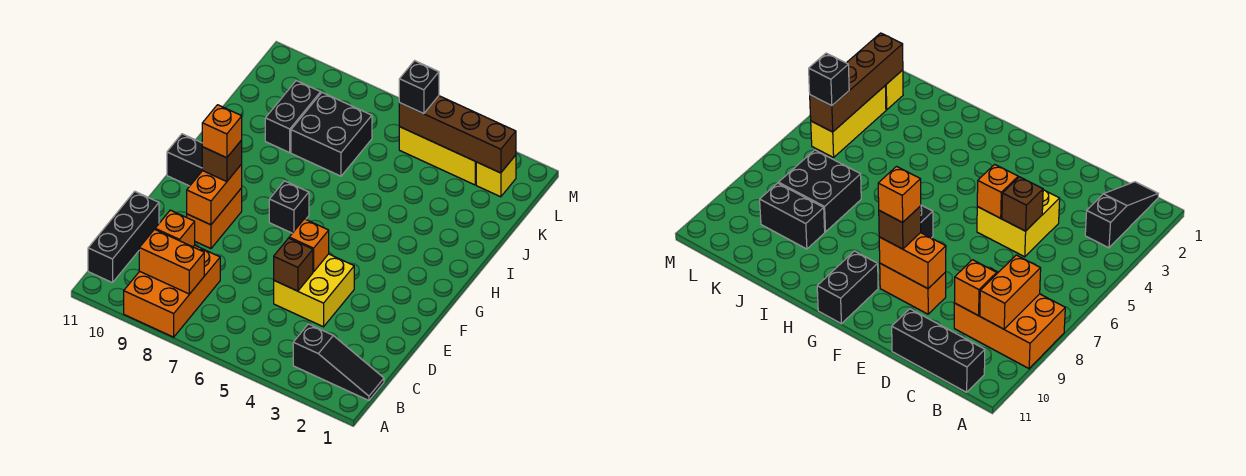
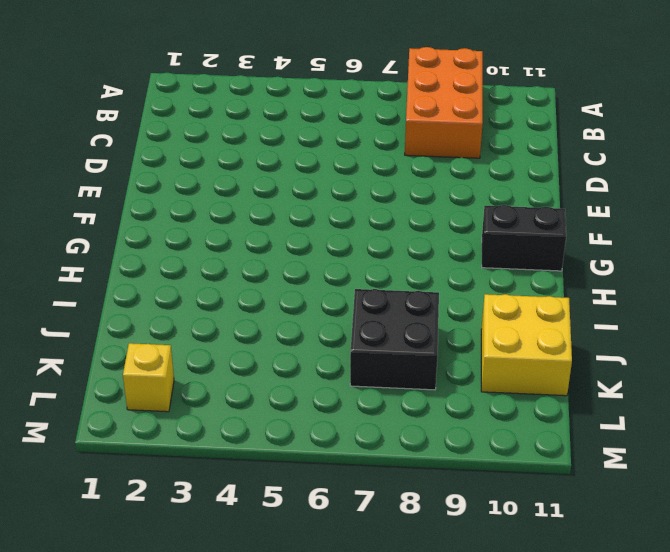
yellow brick J10:K11 level 1 -> yellow brick D4:E5 level 1
none -> black slope B1:B3 level 1 top 3
none -> black brick B11:D11 level 1
none -> orange brick E9:F9 level 1

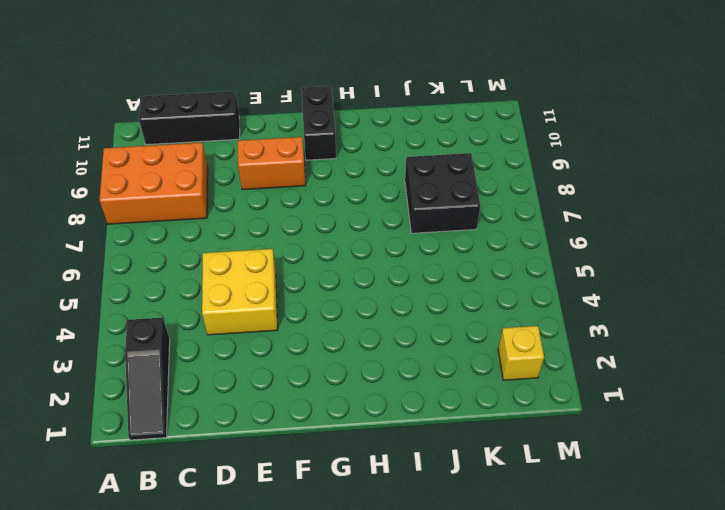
none -> black brick G7 level 1
none -> black brick J9:K9 level 1
none -> yellow brick L3:L5 level 1

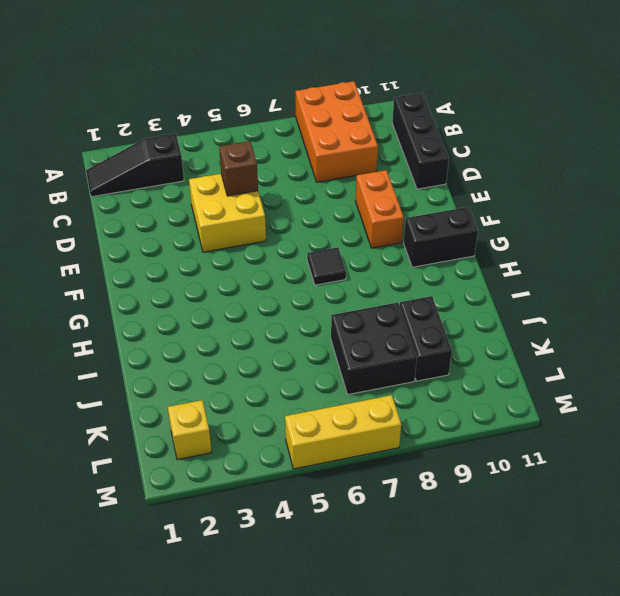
black tile G7 level 1 -> black brick G7 level 1
yellow brick M5:M7 level 1 -> yellow brick L3:L5 level 1
none -> orange brick B8:B9 level 2
none -> orange brick C9 level 2
none -> orange brick E5 level 2

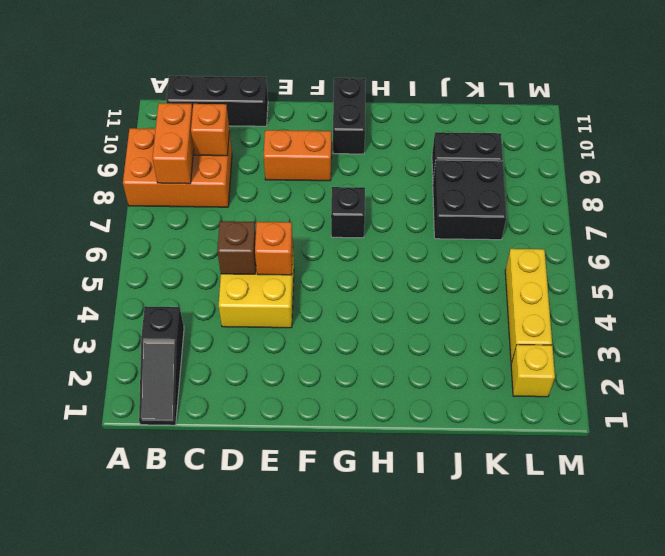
none -> orange brick E9:F9 level 2
none -> brown brick L2:L5 level 2
none -> brown brick F9 level 3

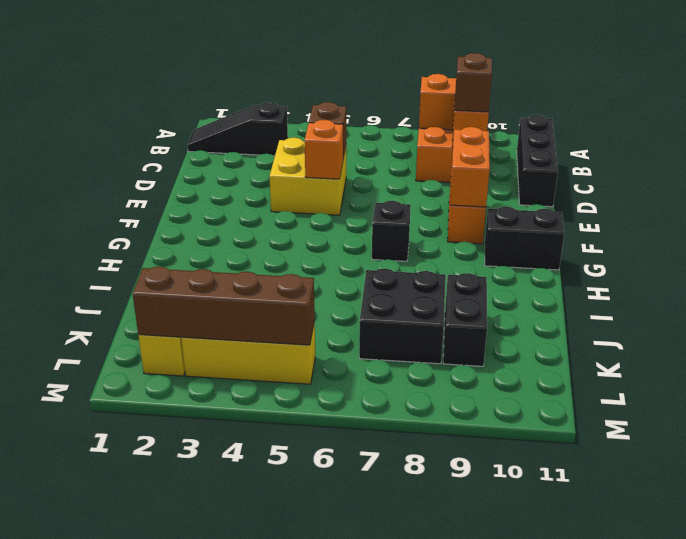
brown brick C9 level 3 -> brown brick F9 level 3
none -> black brick L5 level 3
none -> orange brick F9 level 4

